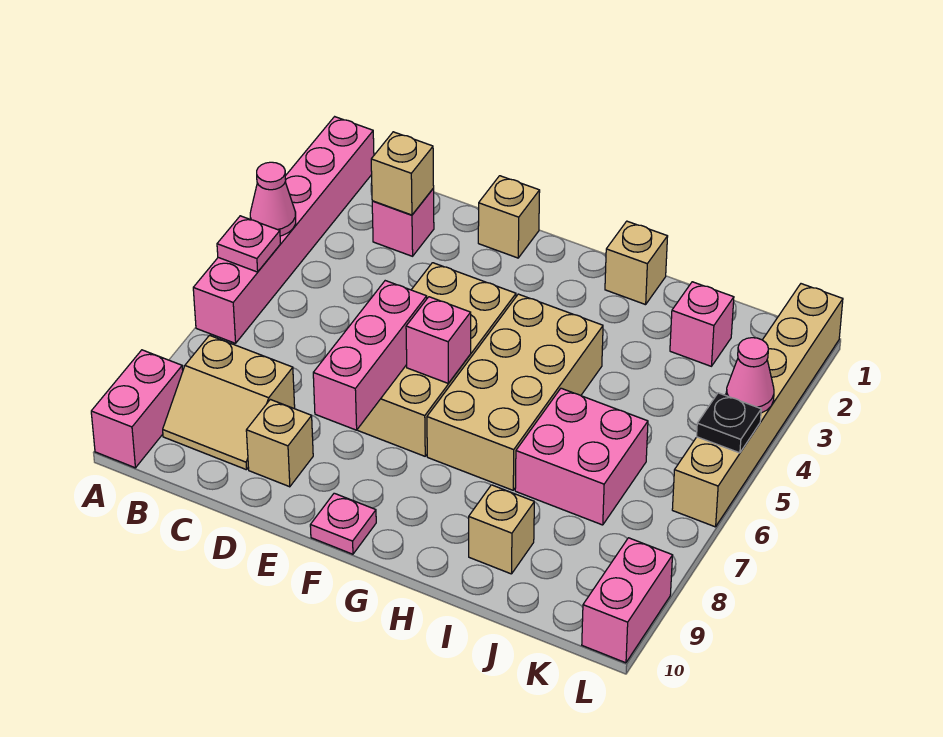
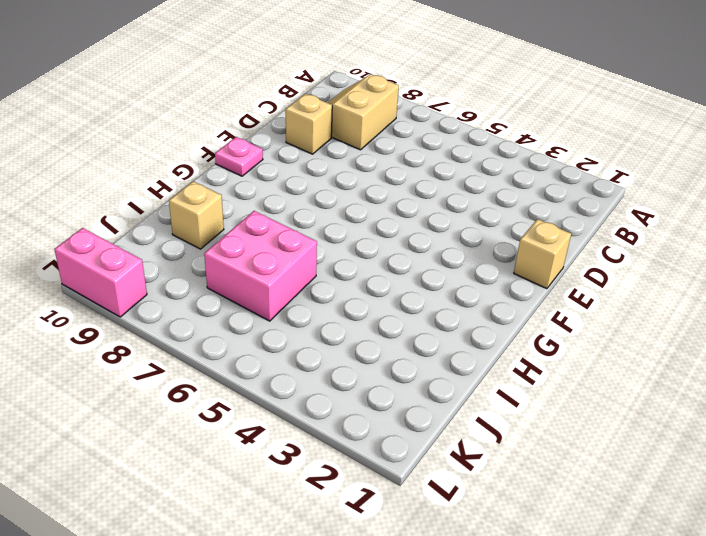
none -> pink brick A1:A6 level 1
none -> pink brick A9:A10 level 1
none -> pink brick C2 level 1

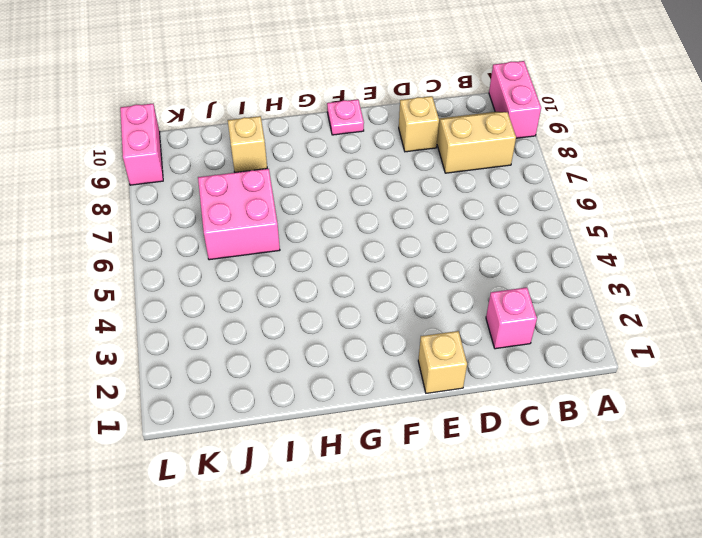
none -> pink brick A1:A6 level 1
none -> tan brick E4:F7 level 1
none -> tan brick G4:H7 level 1

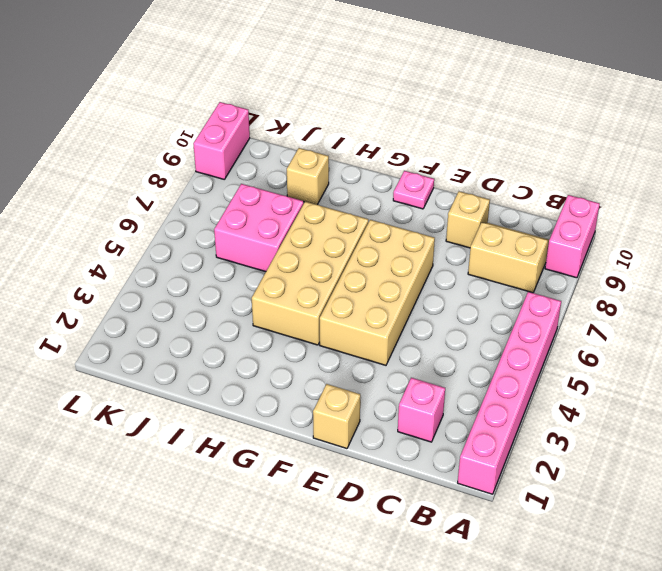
none -> tan brick H1 level 1
none -> pink brick J2 level 1
none -> tan brick L1:L6 level 1

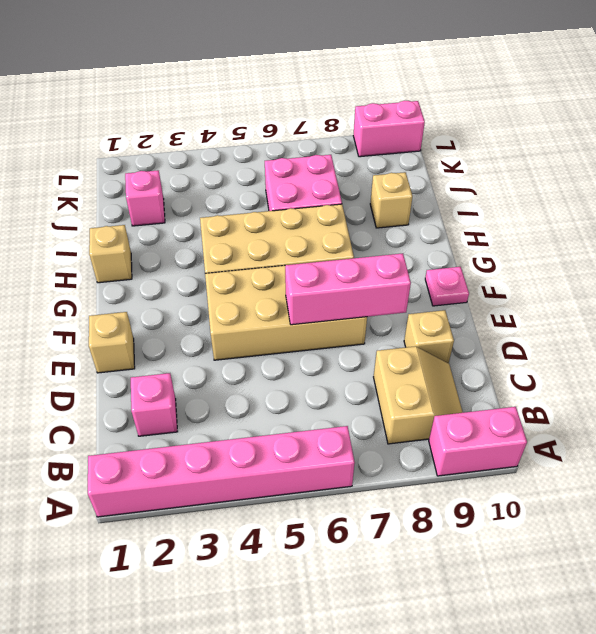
none -> tan brick L1:L6 level 1
none -> pink cone A4 level 2
none -> pink plate A5 level 2

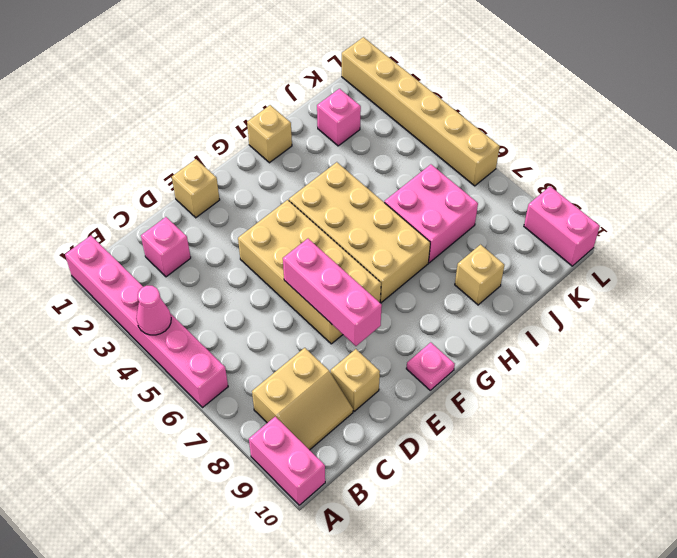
none -> pink plate A5 level 2
none -> tan brick C2 level 2
none -> pink brick F6 level 2

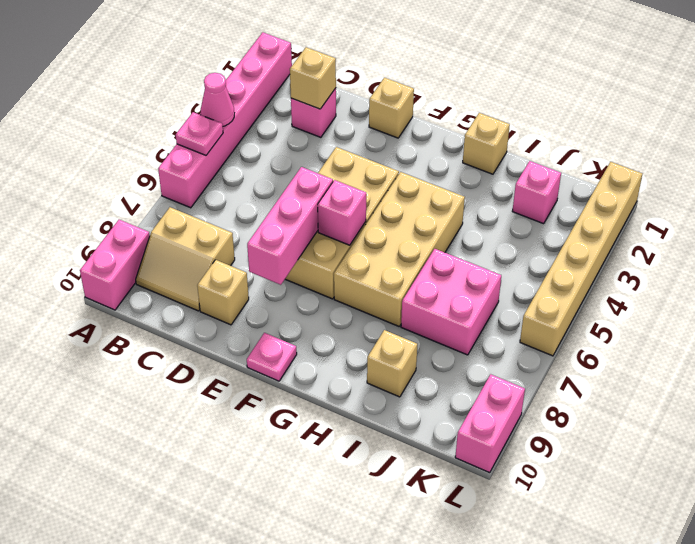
none -> pink cone L4 level 2
none -> black plate L5 level 2

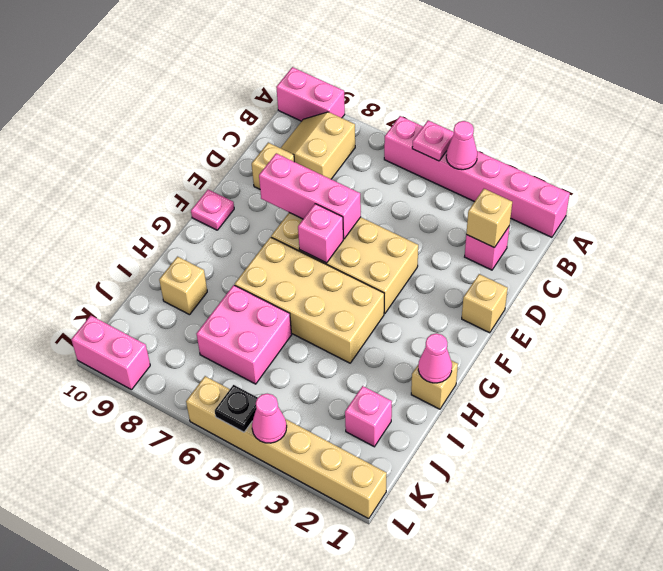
pink cone H1 level 2 -> none

